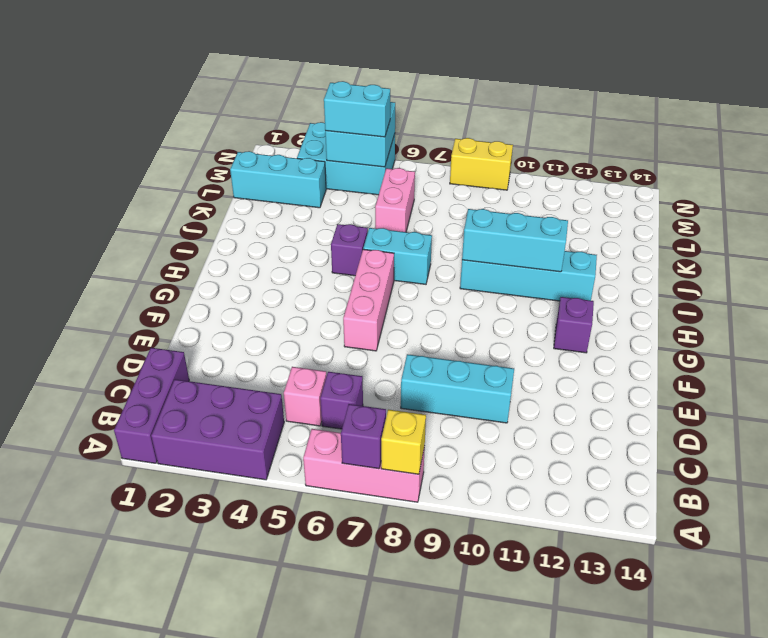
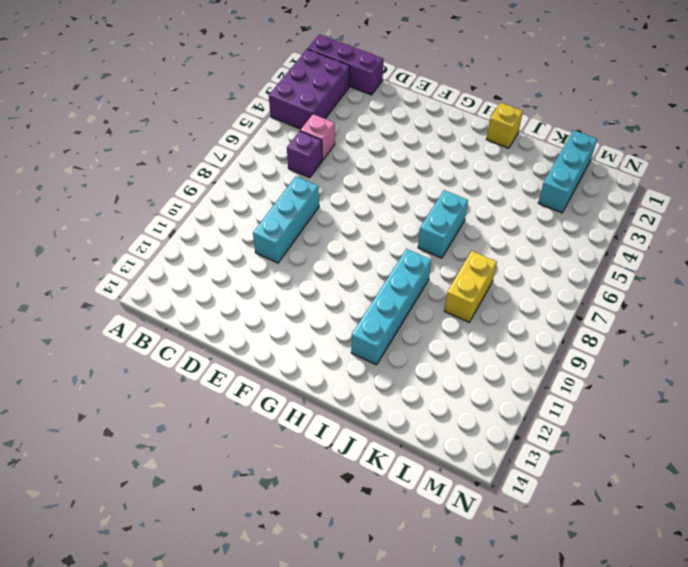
yellow brick I1 level 1 -> yellow brick A8 level 2
yellow brick K8:K9 level 1 -> yellow brick N8:N9 level 1
none -> pink brick A6:A8 level 1
none -> pink brick F6:H6 level 1
none -> purple brick G12 level 1

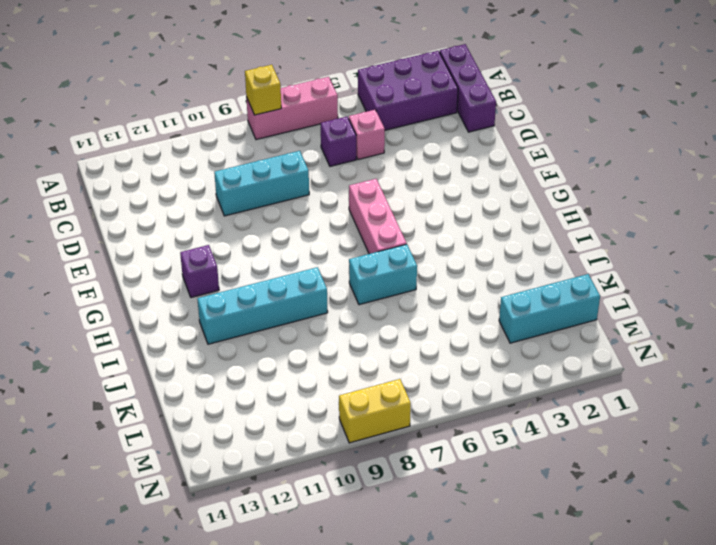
none -> purple brick I5 level 1
none -> pink brick K6:L6 level 1
none -> cyan brick M3:N5 level 1

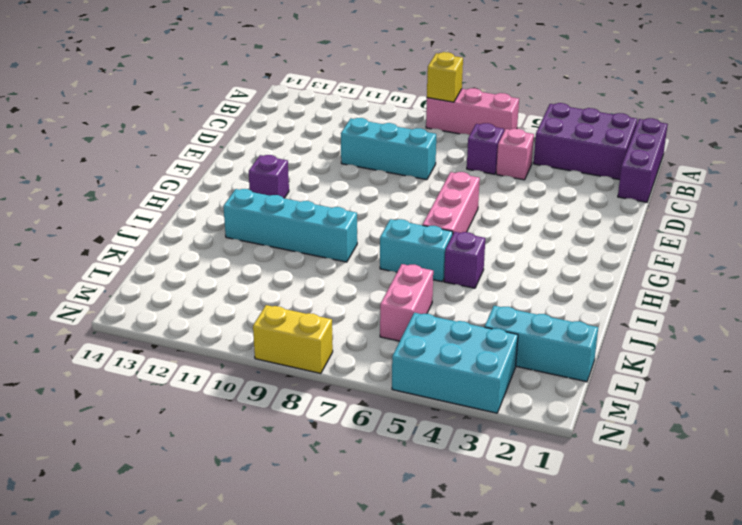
none -> purple brick A7 level 2
none -> cyan brick I9:I11 level 2
none -> cyan brick M4:N5 level 2

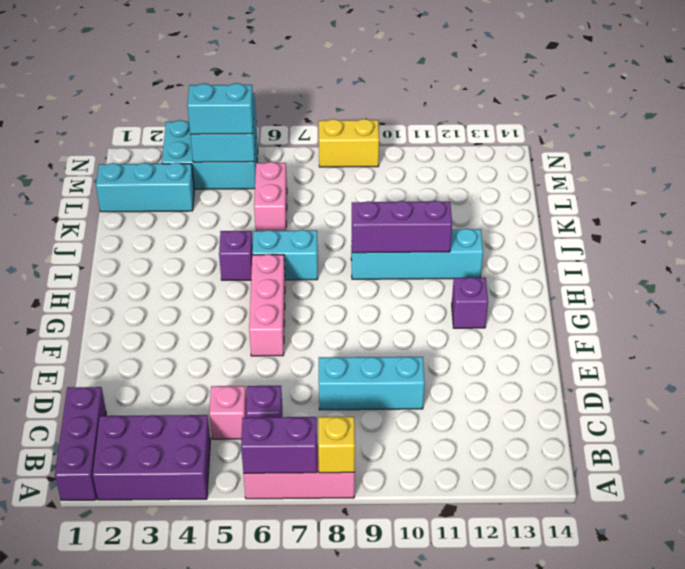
purple brick A6:A7 level 2 -> purple brick A7 level 2
purple brick I9:I11 level 2 -> cyan brick I9:I11 level 2

